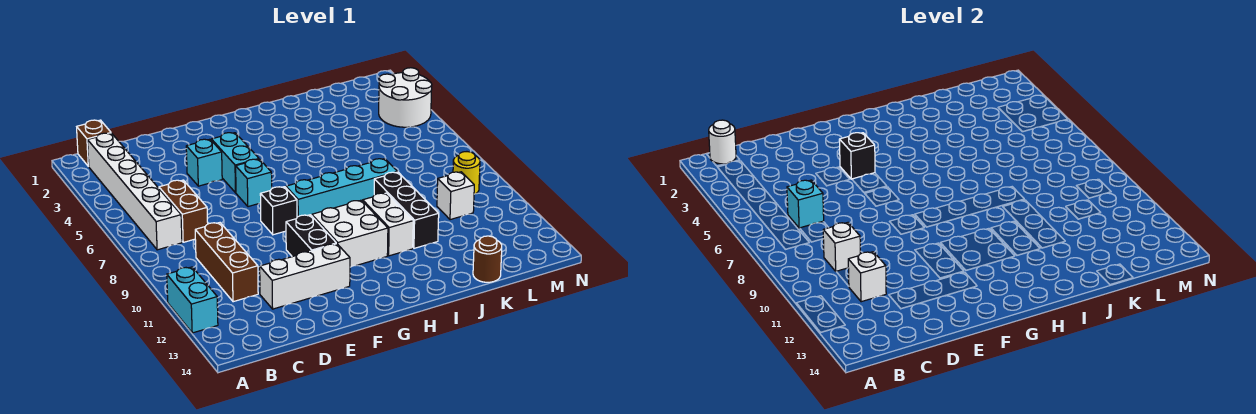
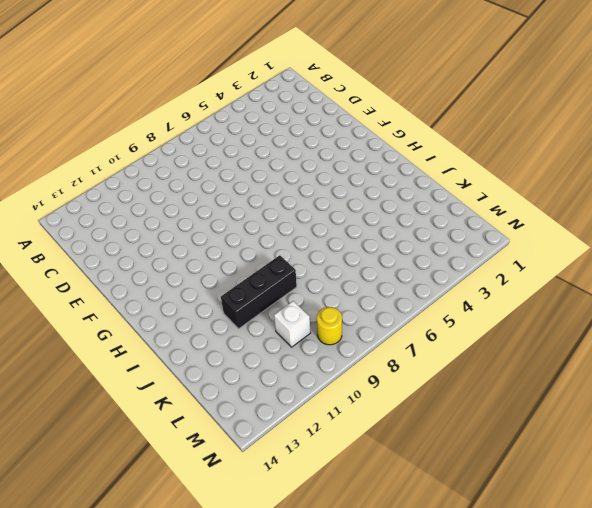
none -> cyan brick A11:A12 level 1
none -> brown brick B1 level 1
none -> white brick B2:B7 level 1

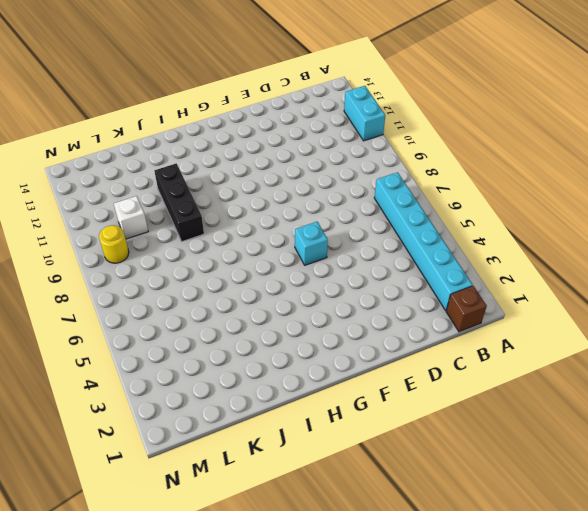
cyan brick B2:B7 level 1 -> white brick B2:B7 level 1
none -> brown brick C6:C7 level 1
none -> brown brick C9:C11 level 1
none -> white brick D12:F12 level 1

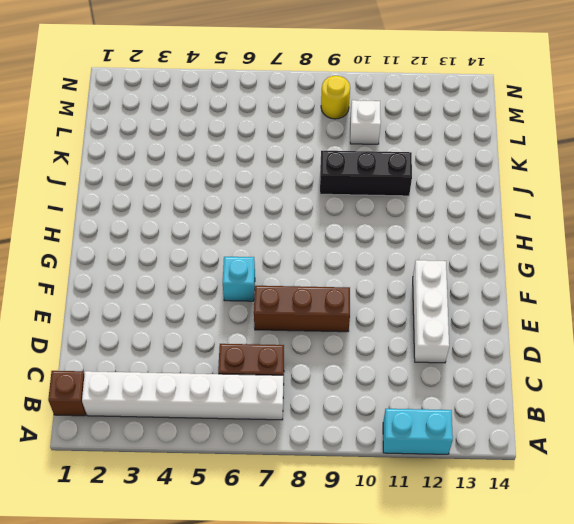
brown brick E7:E9 level 1 -> brown brick C9:C11 level 1
none -> cyan brick E4 level 1
none -> cyan brick F4:F5 level 1
none -> black brick F8 level 1

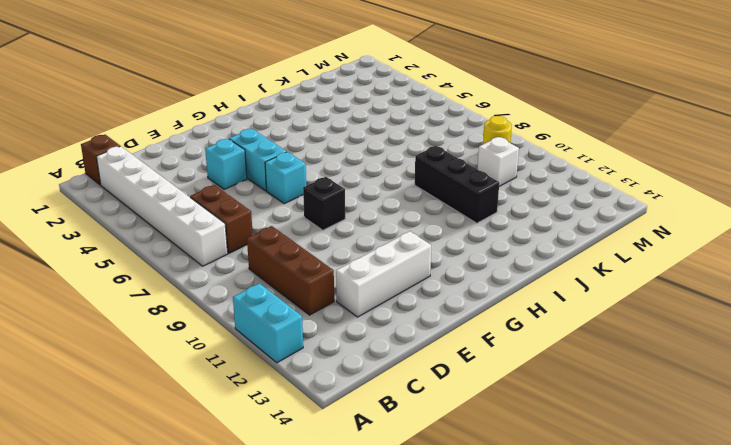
none -> black brick F10:F11 level 1
none -> cyan brick G8:J8 level 1
none -> white brick G10:H11 level 1

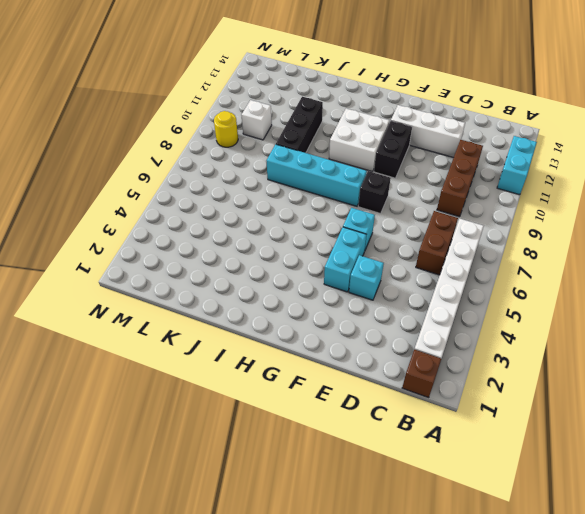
none -> white brick I10:I11 level 1
none -> brown round brick K14 level 1
none -> white round brick M3:N4 level 1

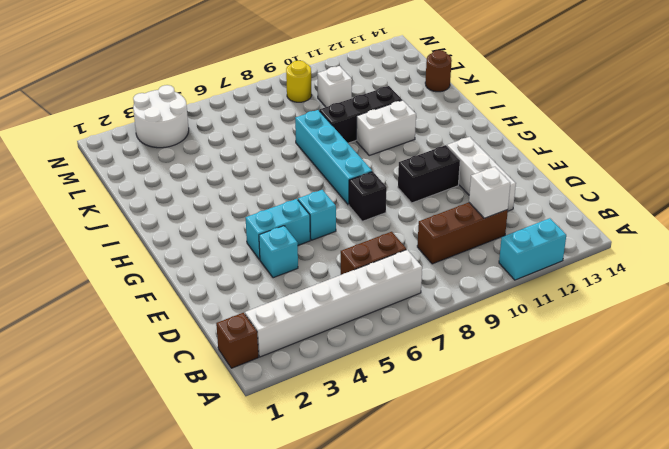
none -> white brick G10:H11 level 1
none -> white round brick B1 level 2
none -> cyan brick C6 level 2

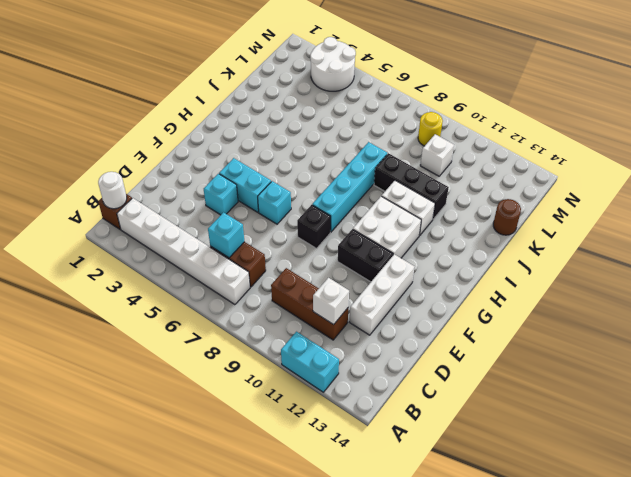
none -> white brick C9 level 2
none -> black brick F4 level 2

